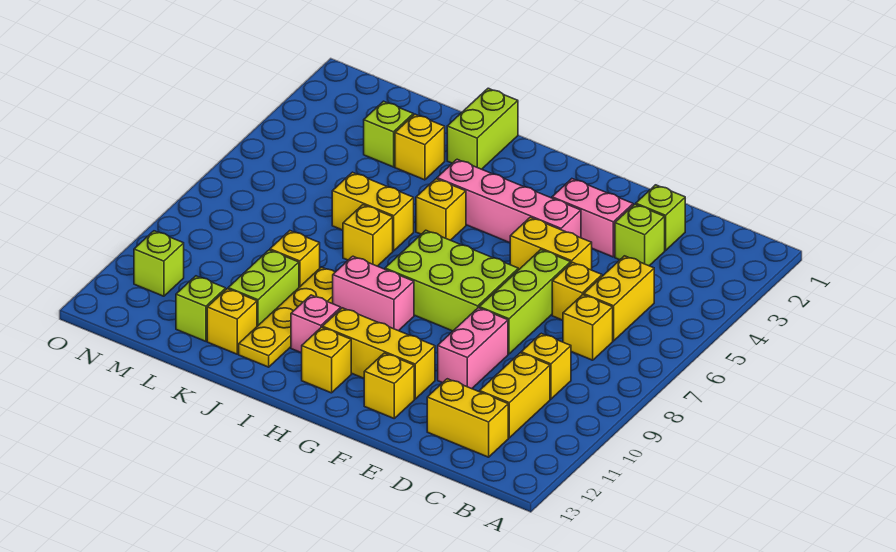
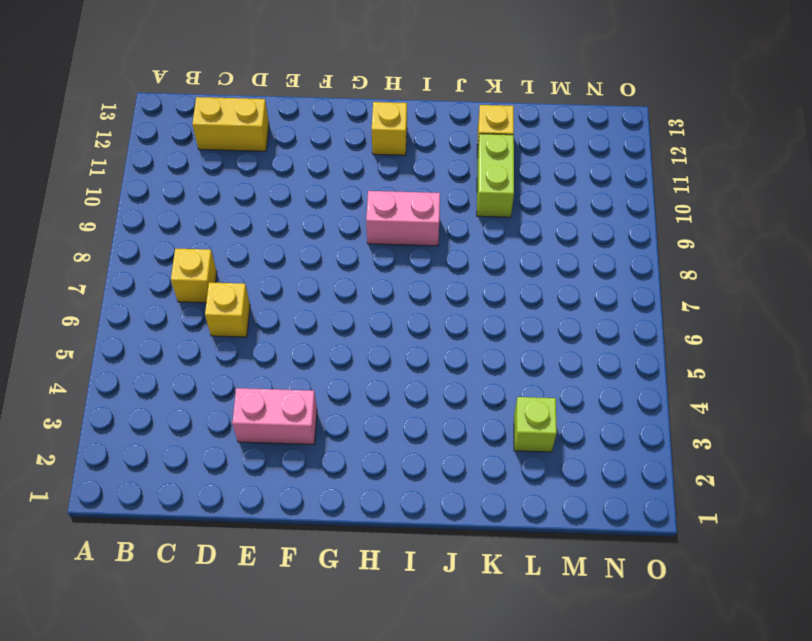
none -> yellow brick C5:C6 level 1
none -> yellow brick C9 level 1
none -> yellow brick C10:C11 level 1
none -> lime brick D2 level 1

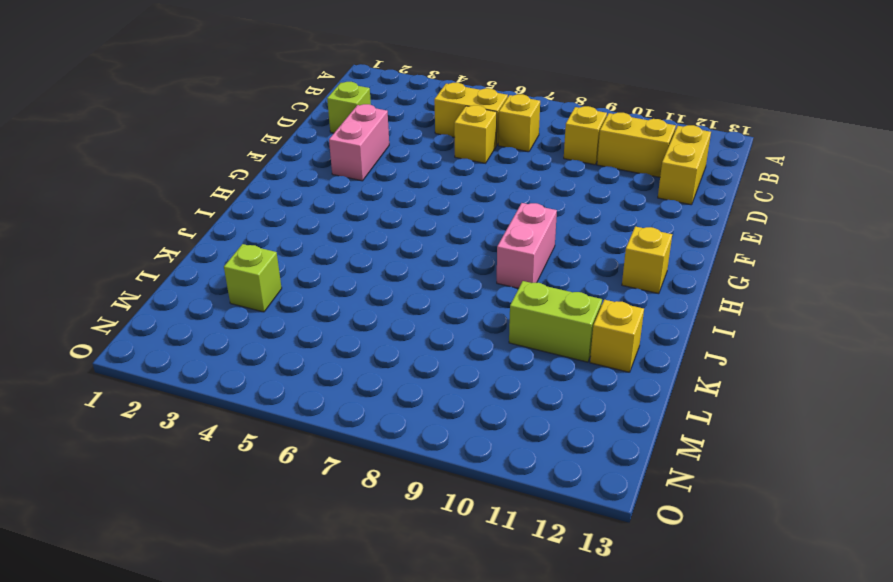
none -> lime brick D3 level 1
none -> yellow brick E5:F5 level 1
none -> lime brick E6:E8 level 1
none -> pink brick E9:E10 level 1

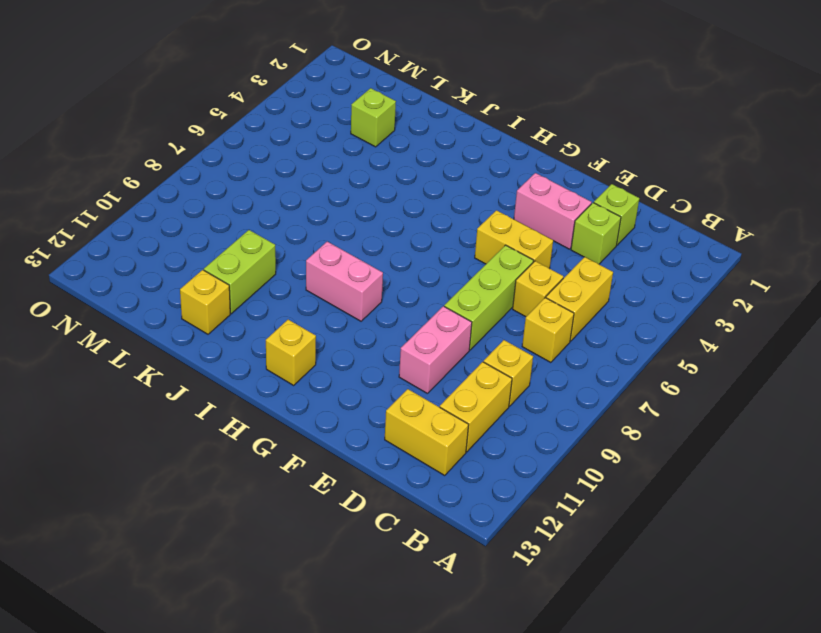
none -> pink brick F4:I4 level 1
none -> lime brick F7:H8 level 1
none -> yellow brick F11:H11 level 1
none -> yellow brick F12 level 1

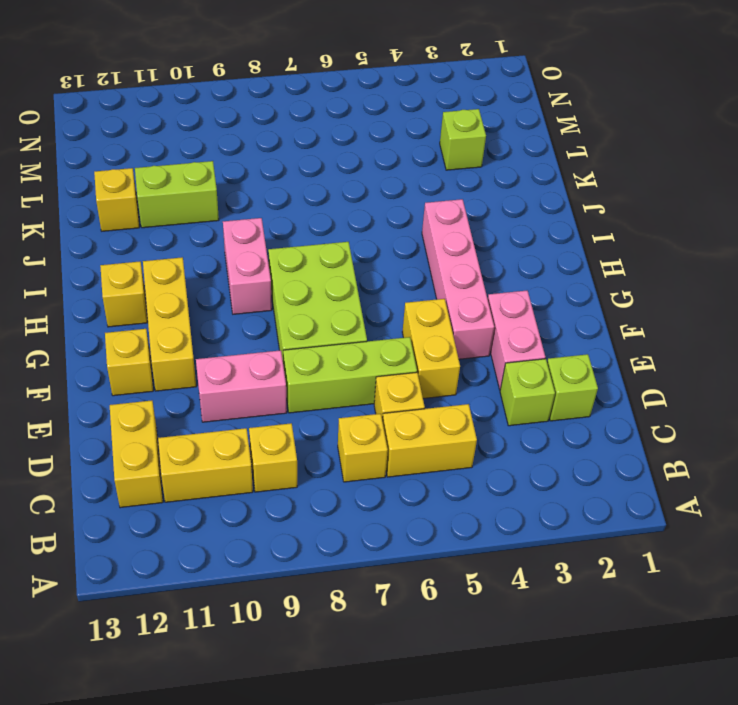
none -> yellow brick I5 level 1
none -> pink brick I11 level 1
none -> lime brick J1:J2 level 1
none -> yellow brick J6:K6 level 1

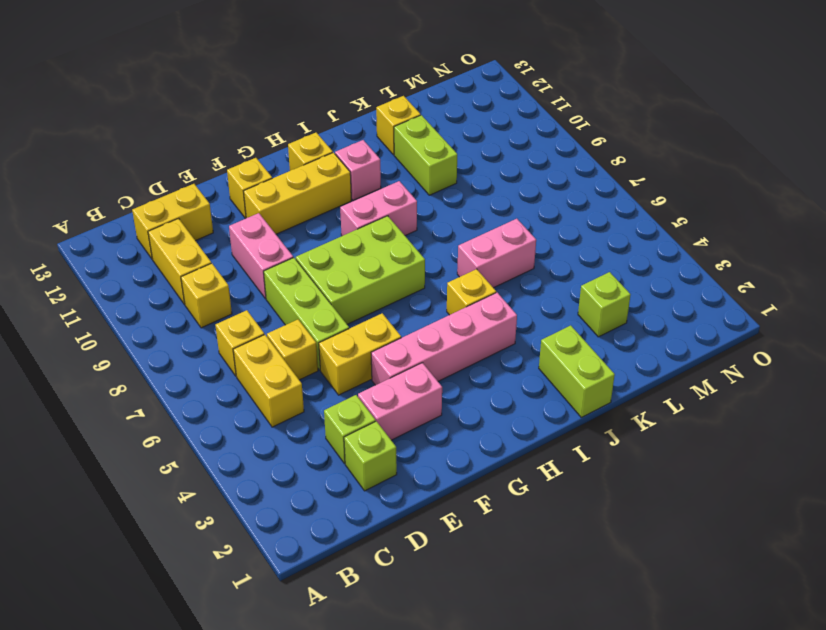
pink brick J6:K6 level 1 -> yellow brick J6:K6 level 1
none -> yellow brick J7 level 1
none -> yellow plate J9:J12 level 1
none -> yellow brick K3 level 1
none -> yellow brick K9 level 1

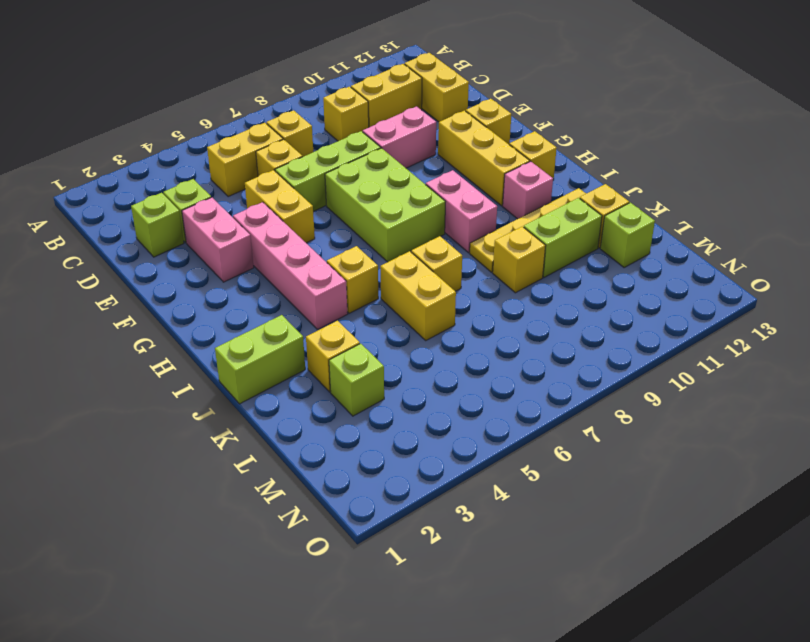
none -> lime brick N11 level 1

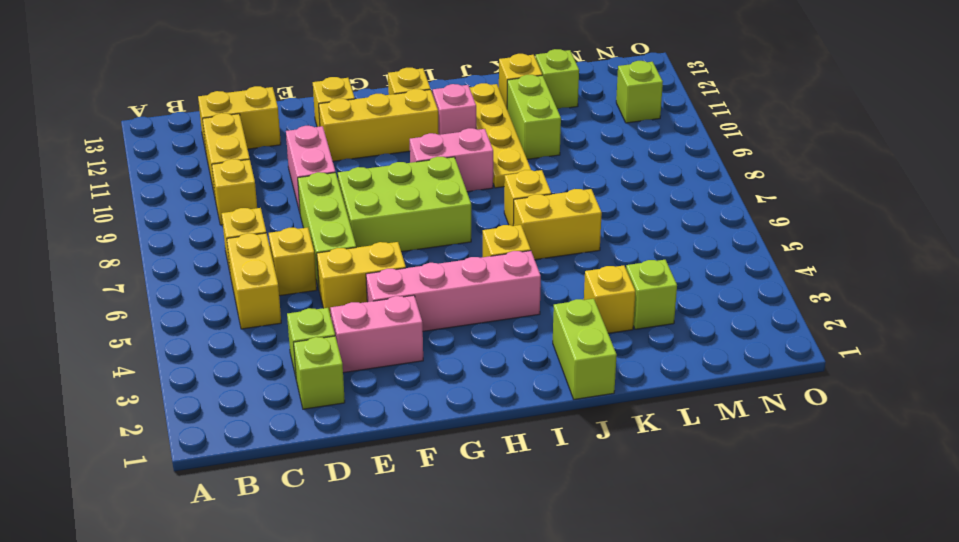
none -> yellow brick K9 level 1

